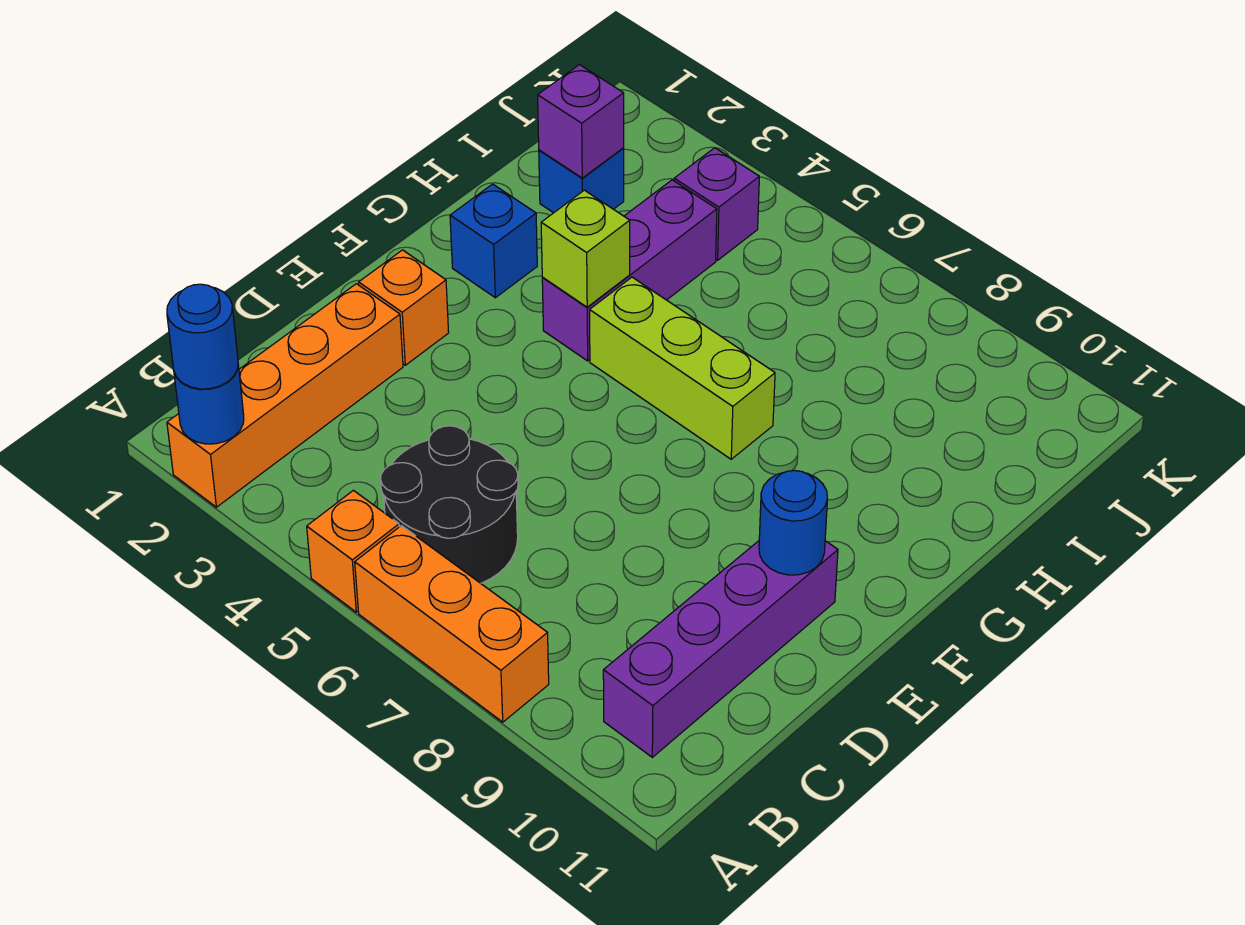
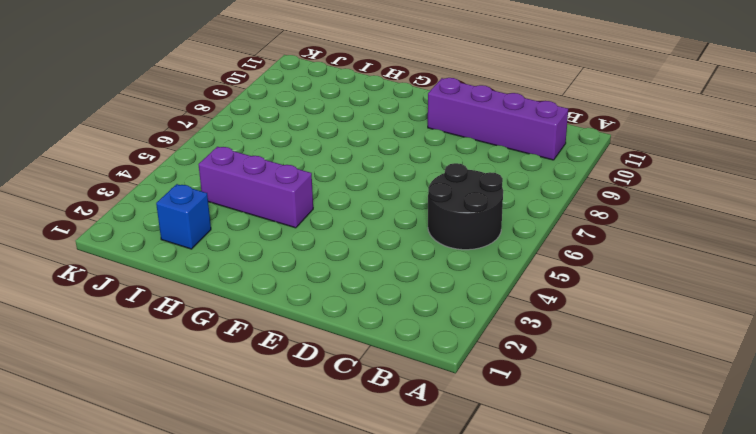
none -> orange brick A2:D2 level 1
none -> orange brick A5 level 1
none -> orange brick A6:A8 level 1

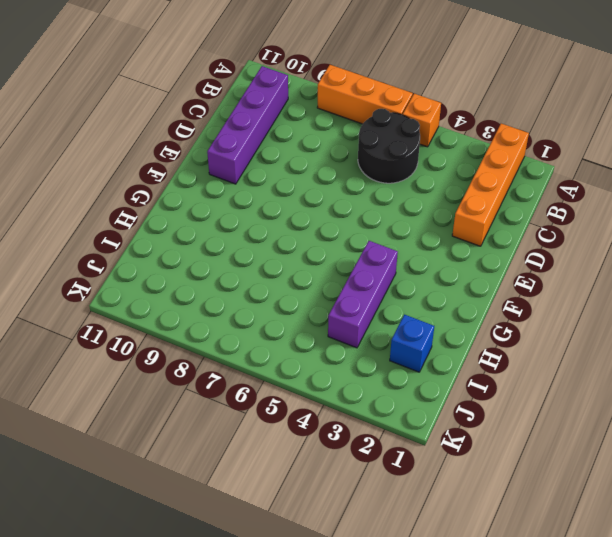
none -> orange brick E2 level 1
none -> blue brick G2 level 1
none -> lime brick G5:G7 level 1

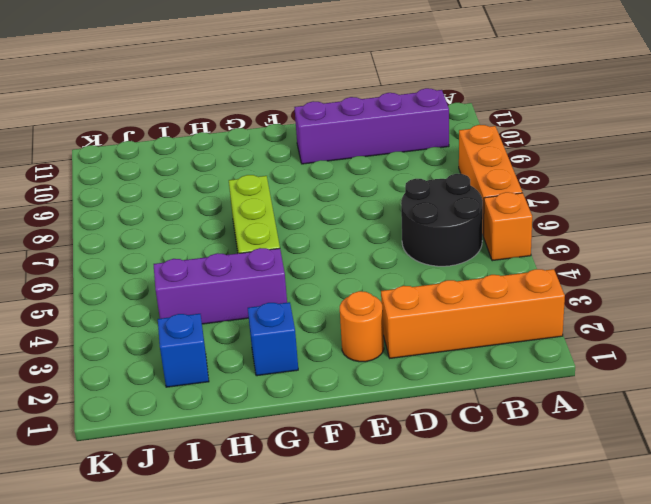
orange round brick E2 level 1 -> orange brick E2 level 1
none -> purple brick J4 level 1
none -> blue round brick A2 level 2
none -> blue round brick E10 level 2

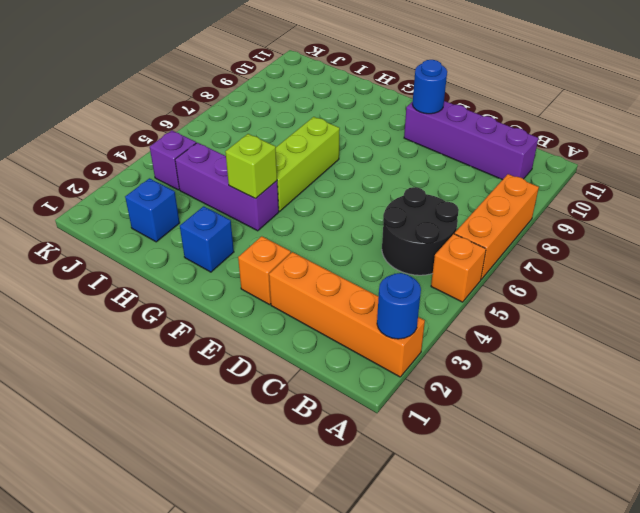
none -> purple brick I2 level 2
none -> blue round brick A2 level 3

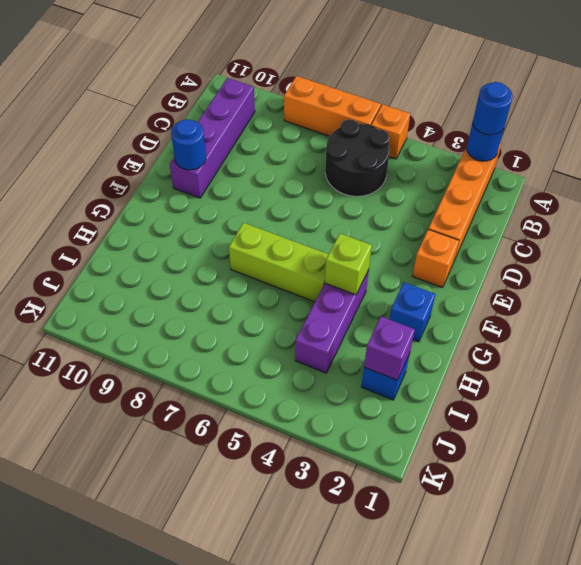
none -> purple brick J4 level 1

